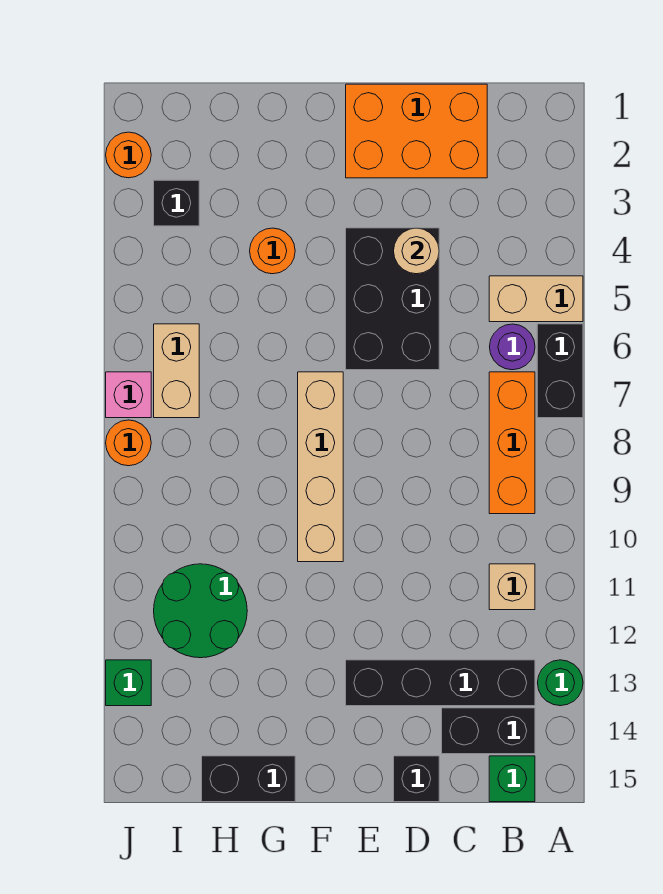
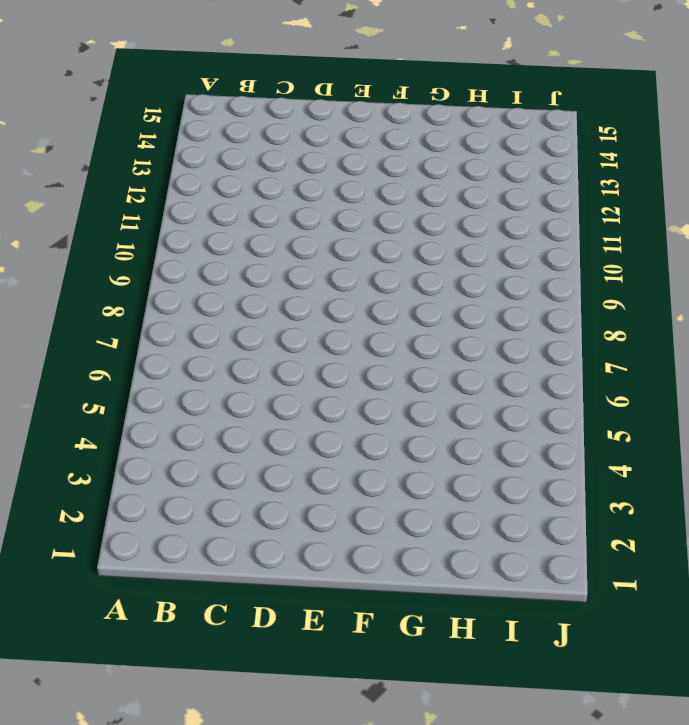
none -> tan brick A5:B5 level 1
none -> black brick A6:A7 level 1
none -> green round brick A13 level 1

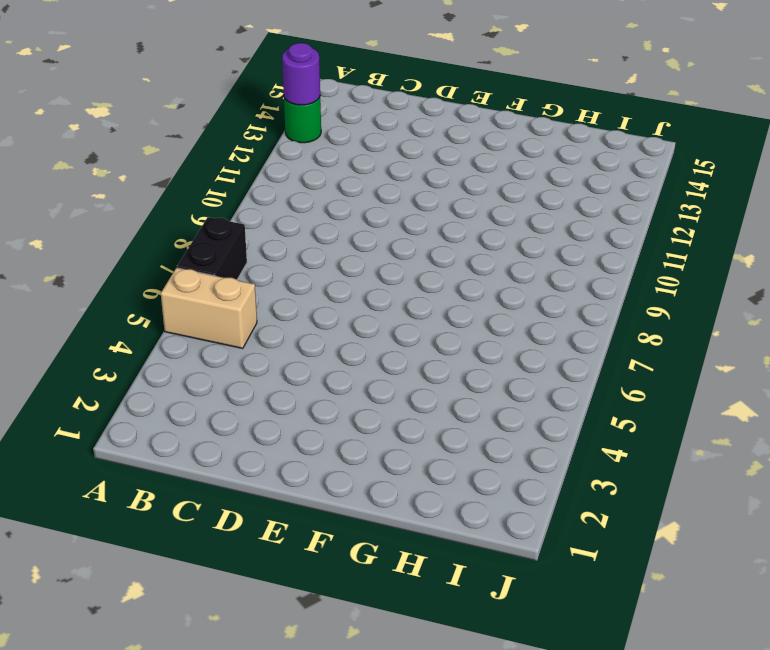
purple round brick A13 level 2 -> purple round brick B6 level 1
none -> orange brick B7:B9 level 1
none -> tan brick B11 level 1
none -> black brick B13:E13 level 1

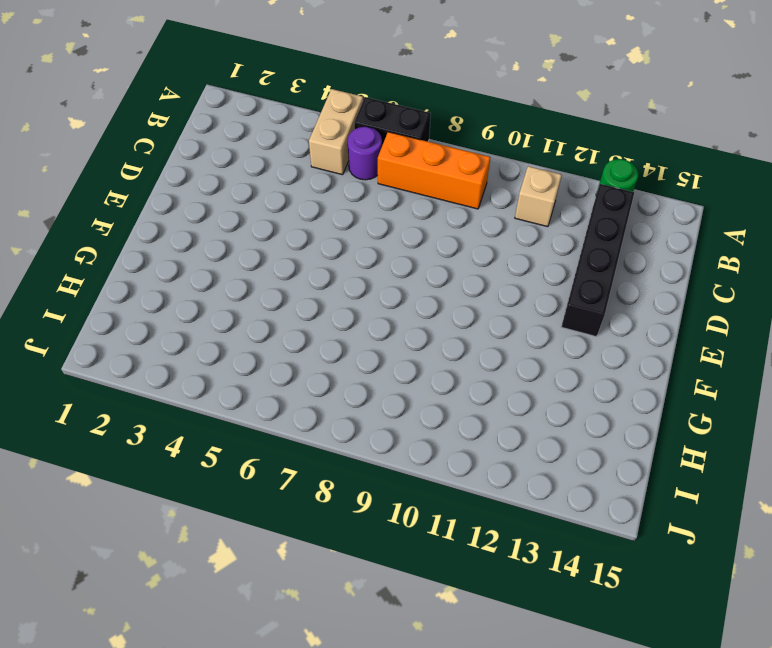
none -> black brick B14:C14 level 1
none -> green brick B15 level 1
none -> orange brick C1:E2 level 1

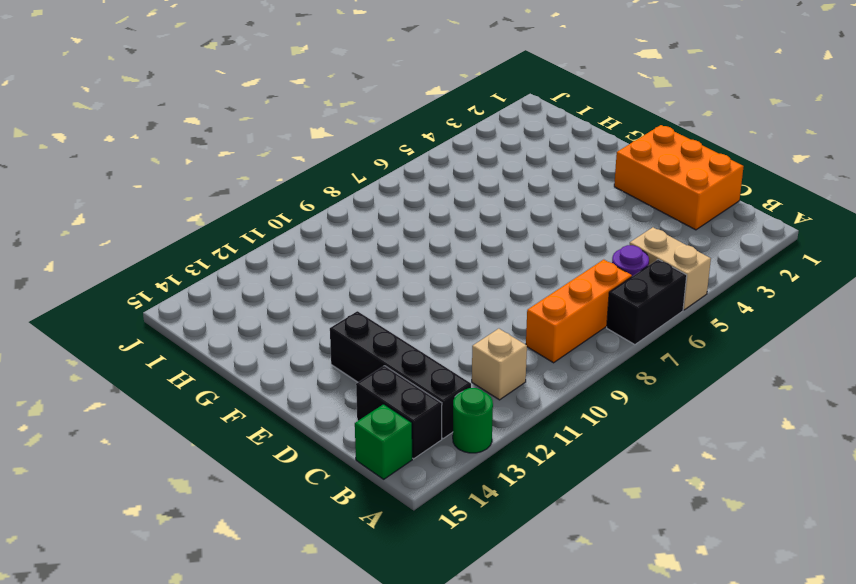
none -> black brick D4:E6 level 1
none -> black brick D15 level 1
none -> tan brick F7:F10 level 1

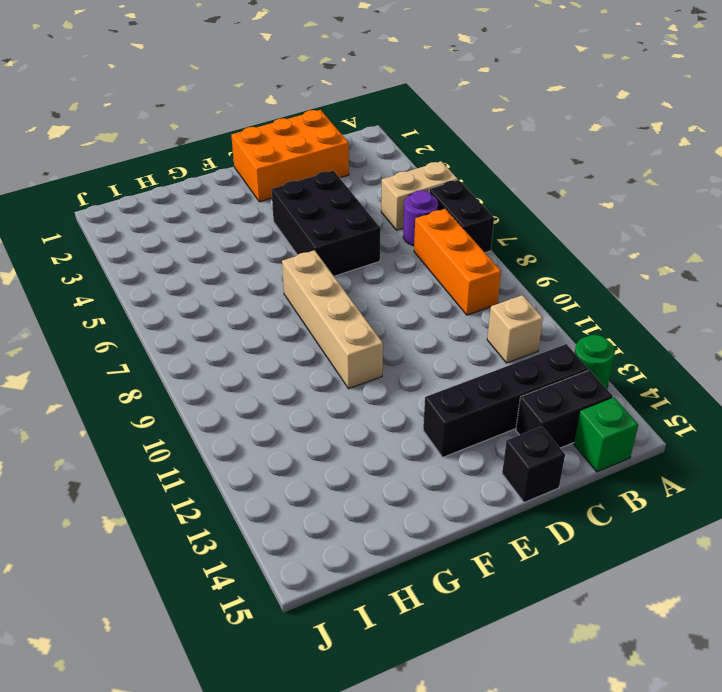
none -> orange round brick G4 level 1
none -> black brick G15:H15 level 1
none -> green round brick H11:I12 level 1

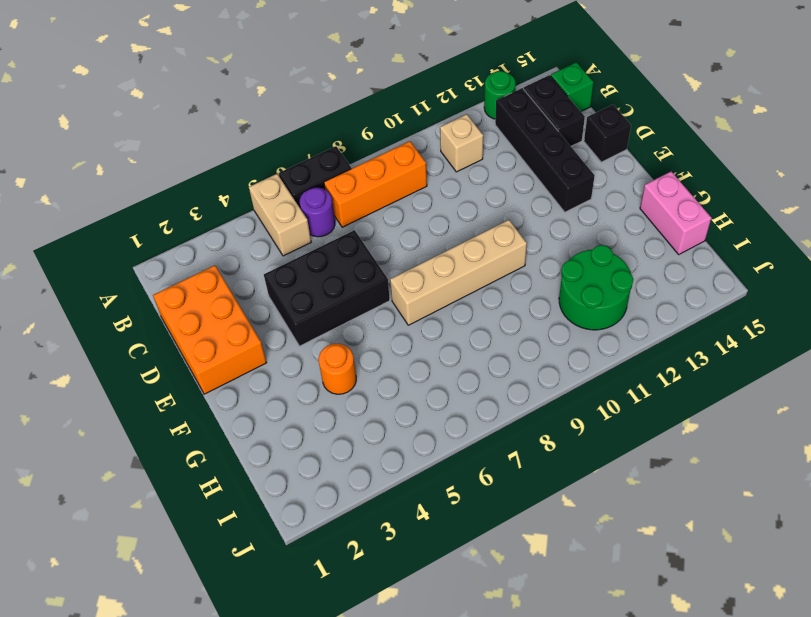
pink brick G15:H15 level 1 -> black brick G15:H15 level 1
none -> black brick I3 level 1
none -> tan brick I6:I7 level 1
none -> orange round brick J2 level 1

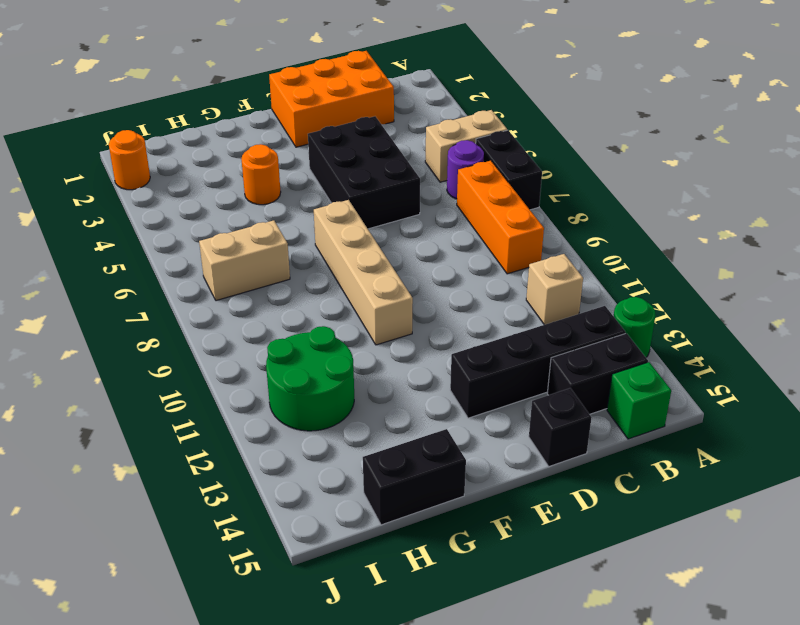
tan brick H7:I7 level 1 -> tan brick I6:I7 level 1
none -> black brick I3 level 1
none -> pink brick J7 level 1
none -> orange round brick J8 level 1

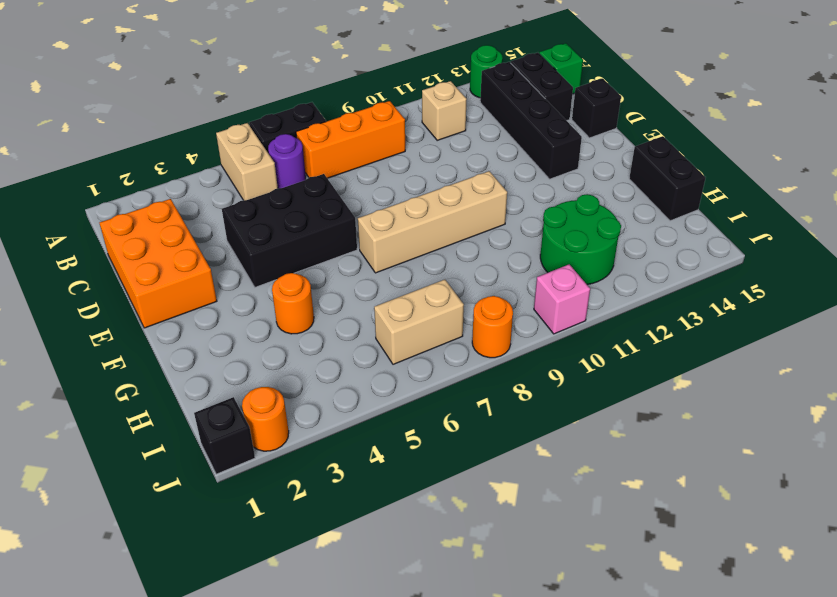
black brick J1 level 1 -> black brick I3 level 1
pink brick J10 level 1 -> pink brick J7 level 1
none -> green brick J13 level 1
none -> tan round brick D4 level 2

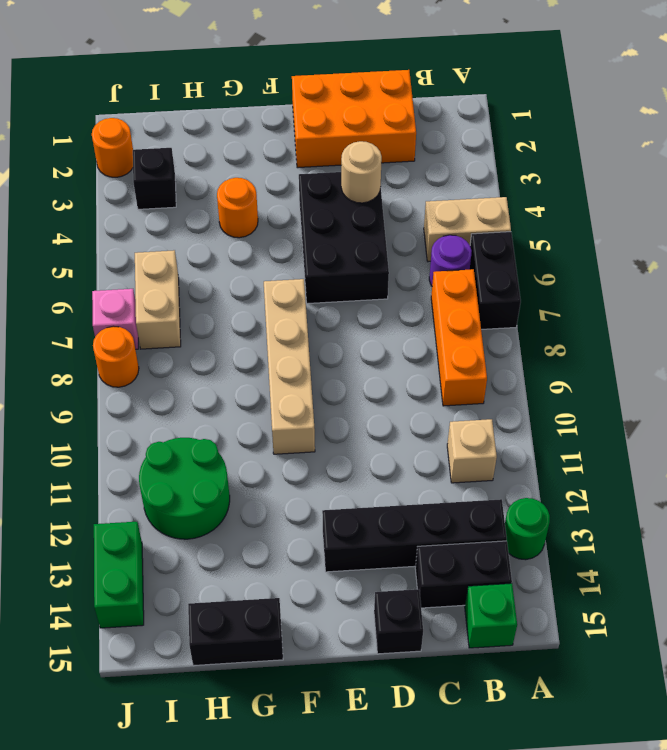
green brick J13:J14 level 1 -> green brick J13 level 1

